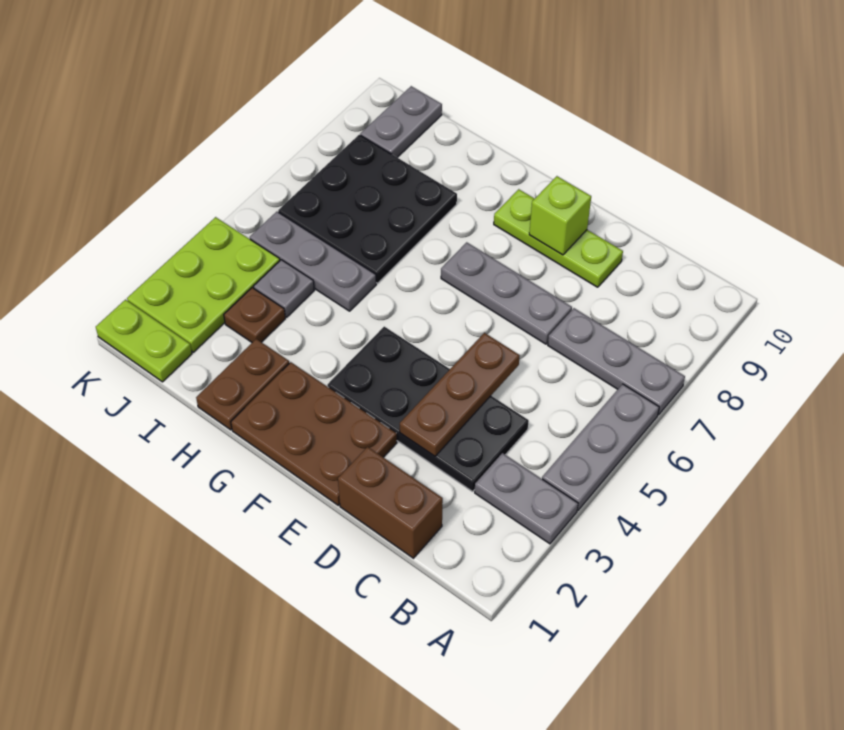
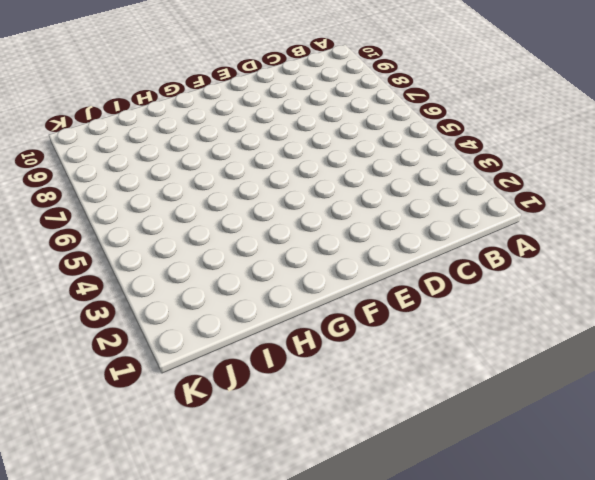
none -> grey plate A3:B3 level 1
none -> grey plate A4:A6 level 1
none -> grey plate A7:C7 level 1

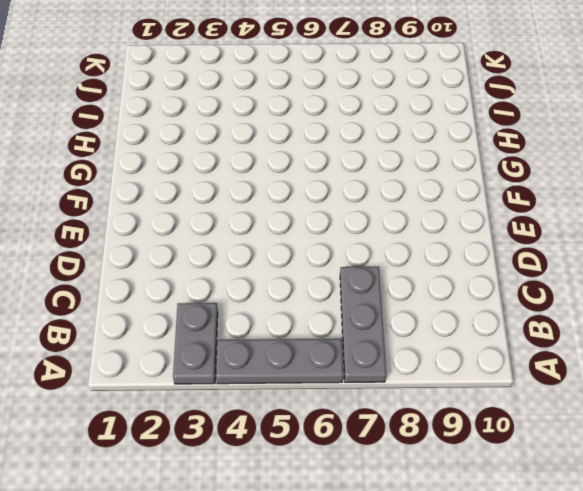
none -> brown brick C1:D1 level 1
none -> black plate C3:F4 level 1
none -> grey plate D7:F7 level 1

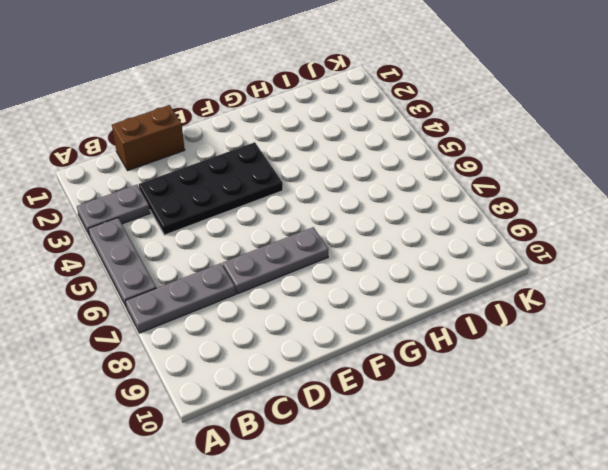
none -> lime plate D9:F9 level 1
none -> brown plate E1:G2 level 1
none -> brown plate H1:H2 level 1

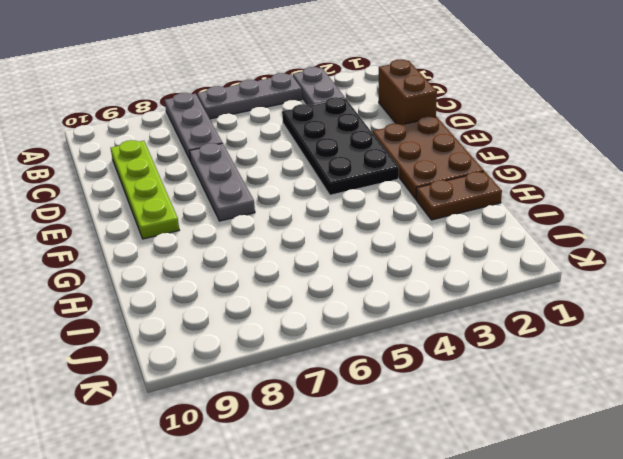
lime plate C9:F9 level 1 -> lime plate D9:F9 level 1
none -> grey plate H5:J5 level 1
none -> black plate H6:J8 level 1
none -> brown plate I3 level 1

